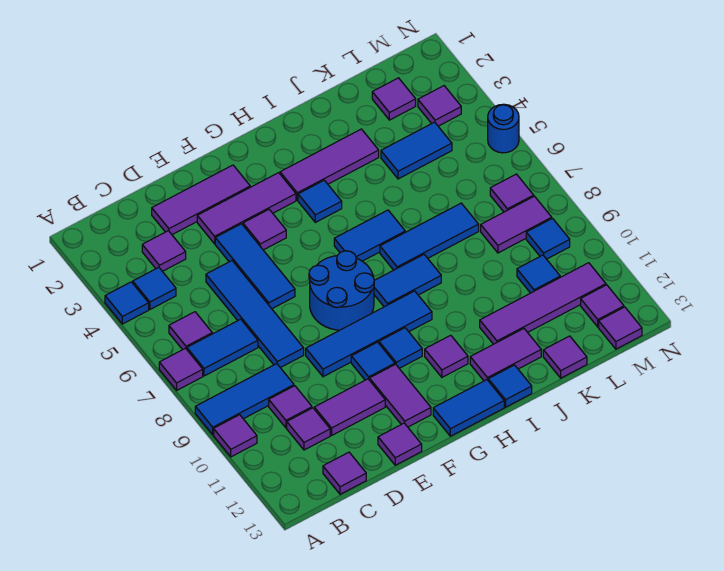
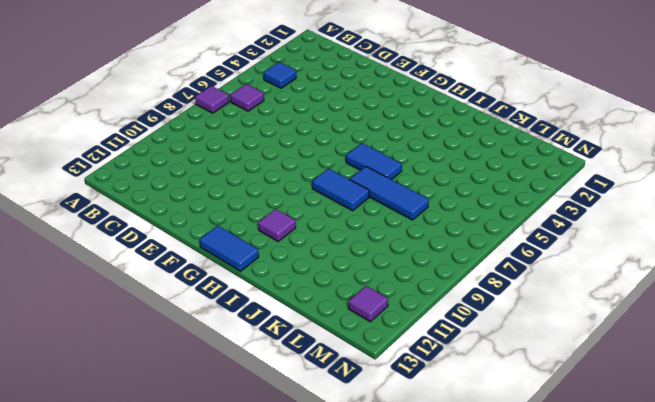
none -> blue tile A4 level 1
none -> blue tile A9:C9 level 1
none -> purple tile A10 level 1
none -> blue tile B7:C7 level 1

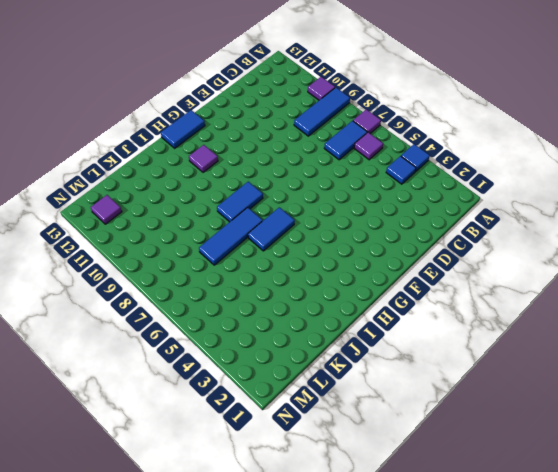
none -> purple tile C3 level 1
none -> purple tile C10 level 1
none -> purple tile C11 level 1
none -> purple tile C13 level 1

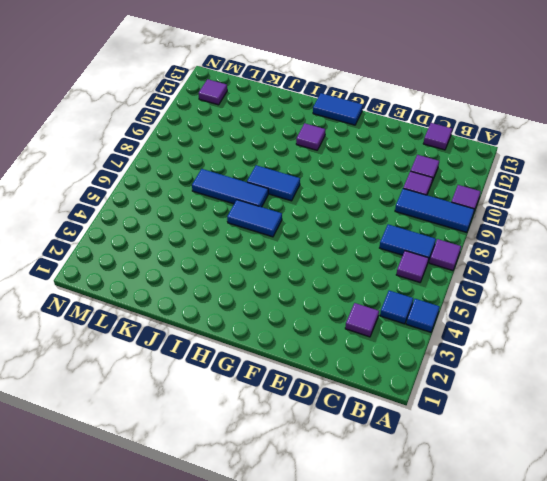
none -> purple tile D2:F2 level 1
none -> blue tile D5:D8 level 1
none -> purple tile D11:E11 level 1
none -> purple tile E3:G3 level 1

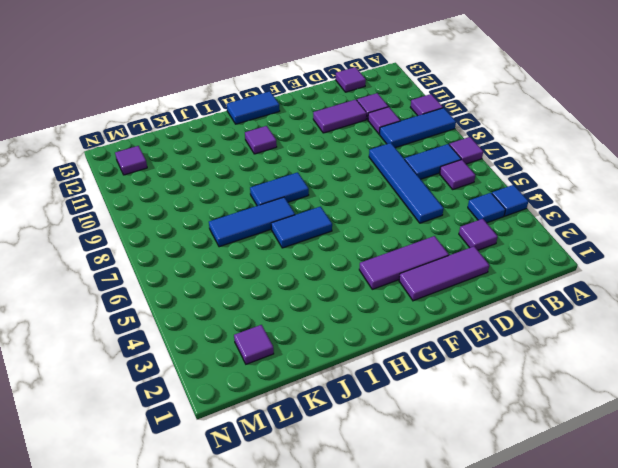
none -> blue tile E4:E6 level 1
none -> blue tile E9:H9 level 1
none -> purple tile E13 level 1
none -> purple tile F4 level 1

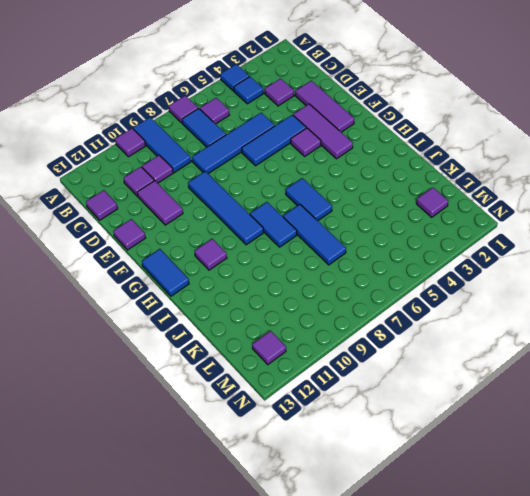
none -> blue round brick F7:G8 level 1
none -> blue tile F10 level 1
none -> purple tile F11:F12 level 1
none -> blue tile G10 level 1

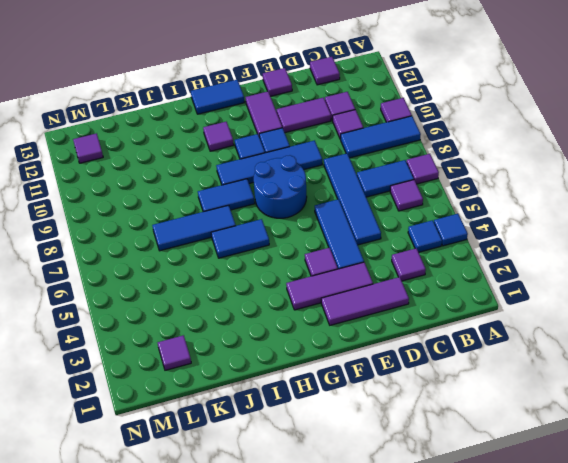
none -> purple tile H3:J3 level 1
none -> blue tile H4 level 1
none -> purple tile I12:J12 level 1
none -> blue tile I13 level 1

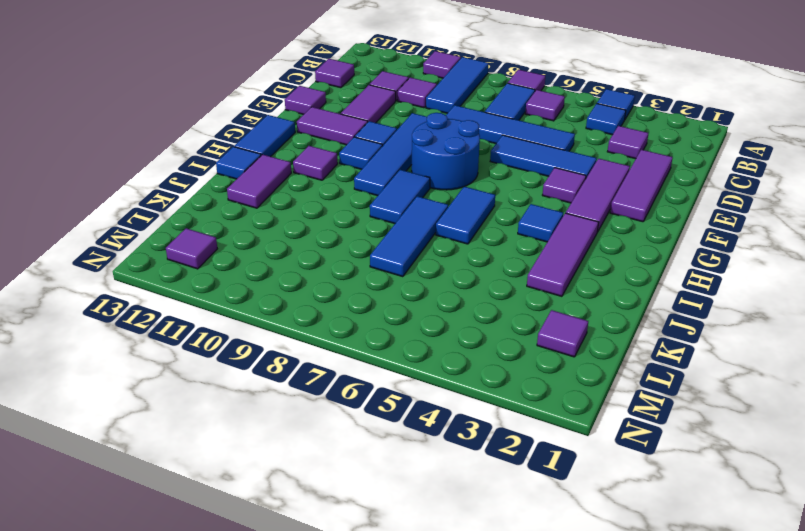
none -> purple tile J11:M11 level 1
none -> blue tile K4:L4 level 1
none -> purple tile K13 level 1
none -> purple tile L8:M8 level 1

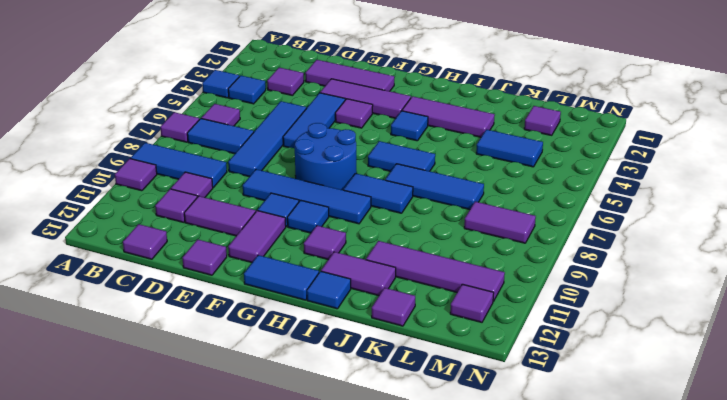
none -> blue tile L10 level 1
none -> purple tile M3 level 1
none -> purple tile M7 level 1
none -> blue tile M9 level 1

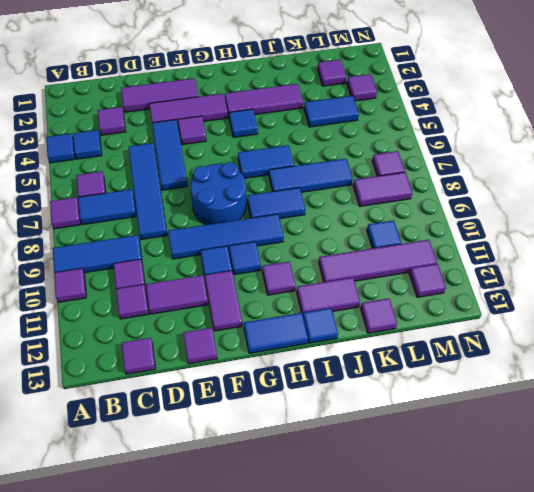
none -> blue tile M9 level 1
none -> purple tile M13 level 1
none -> blue round brick N5 level 1

